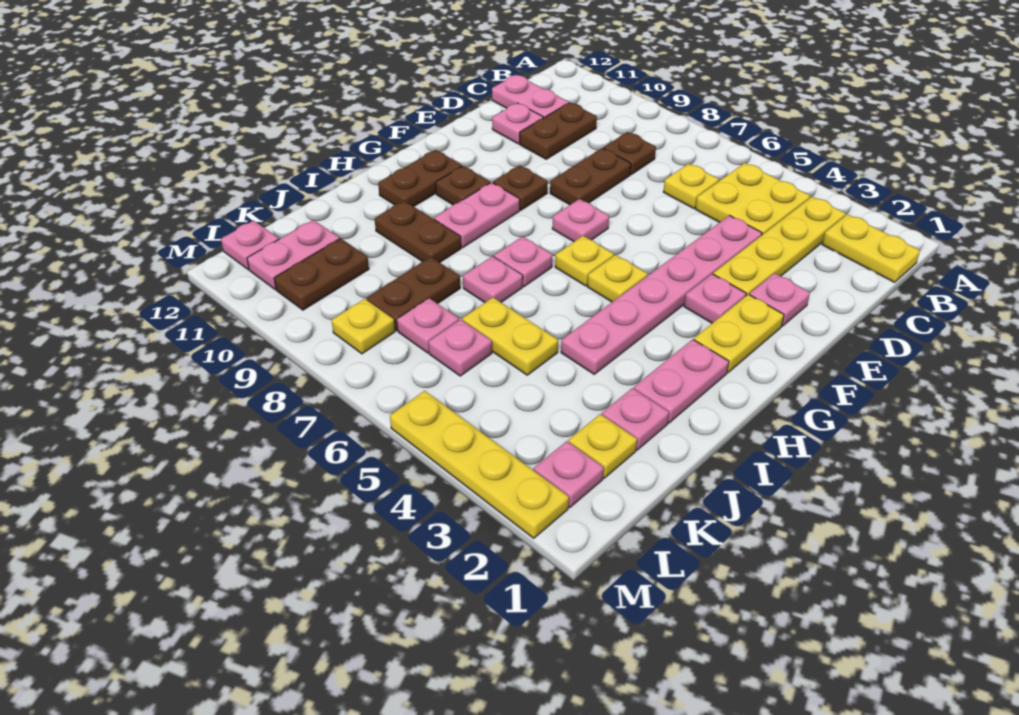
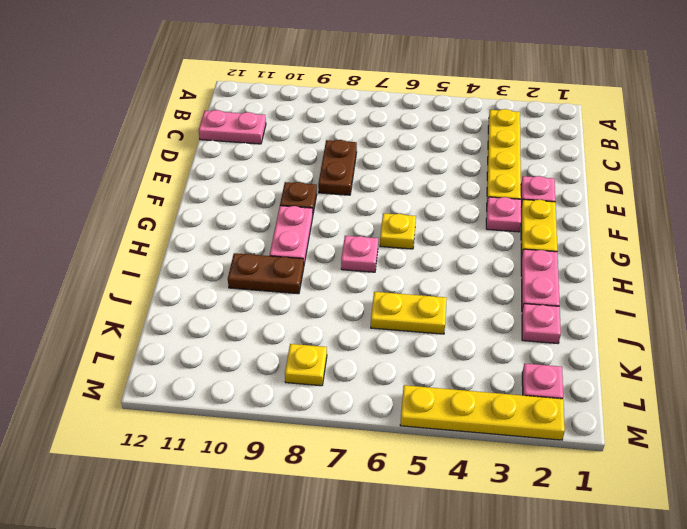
none -> yellow plate B1:B2 level 1
none -> yellow plate B4:C5 level 1
none -> yellow plate C6 level 1
none -> brown plate C8 level 1

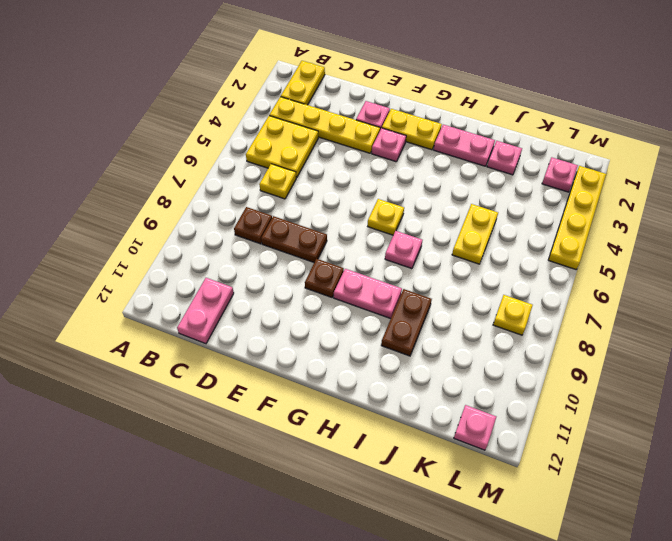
none -> brown plate C10:D10 level 1
none -> pink plate D4:I4 level 1
none -> pink plate D11 level 1
none -> pink plate F7 level 1

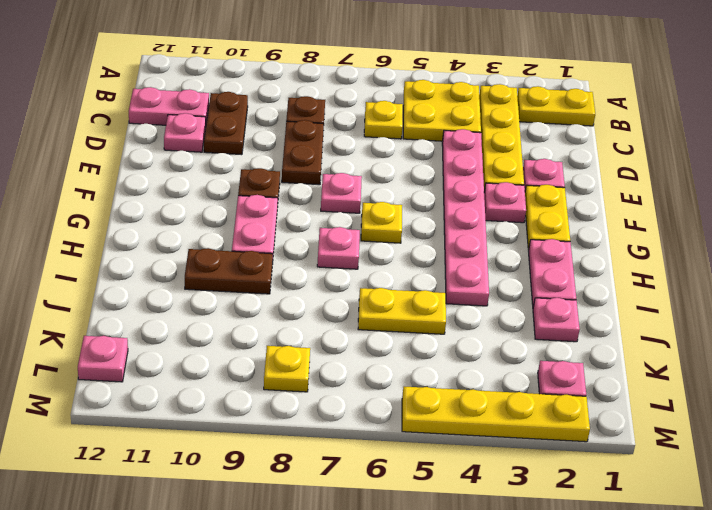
none -> yellow plate G5 level 1
none -> brown plate G10 level 1
none -> brown plate G11:H11 level 1
none -> pink plate I7 level 1

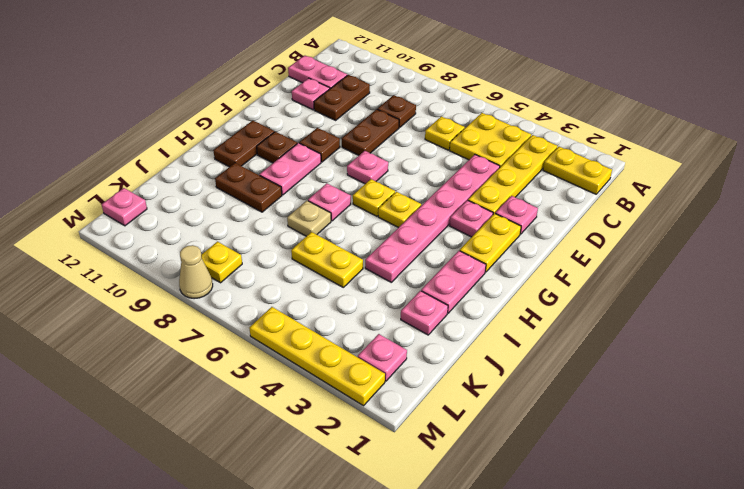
tan plate I7 level 1 -> pink plate I7 level 1
tan cone M8 level 1 -> none
none -> brown plate J8:K8 level 1
none -> yellow plate K2 level 1
none -> pink plate K6 level 1
none -> pink plate K7 level 1

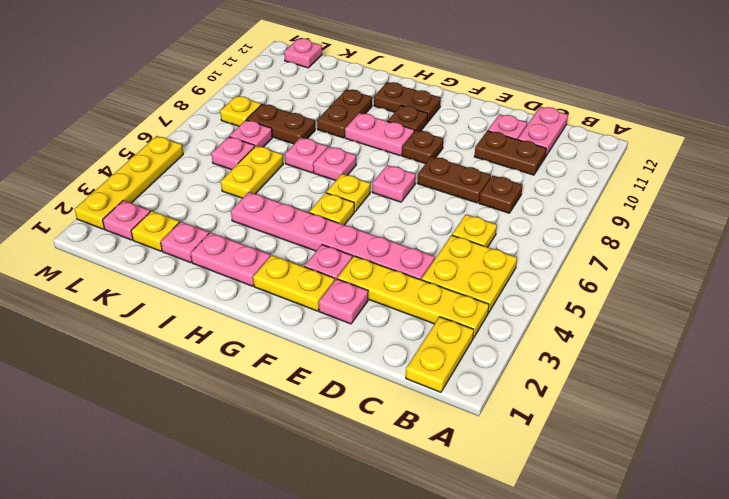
none -> brown plate K10:L10 level 1
none -> pink plate K11:L11 level 1

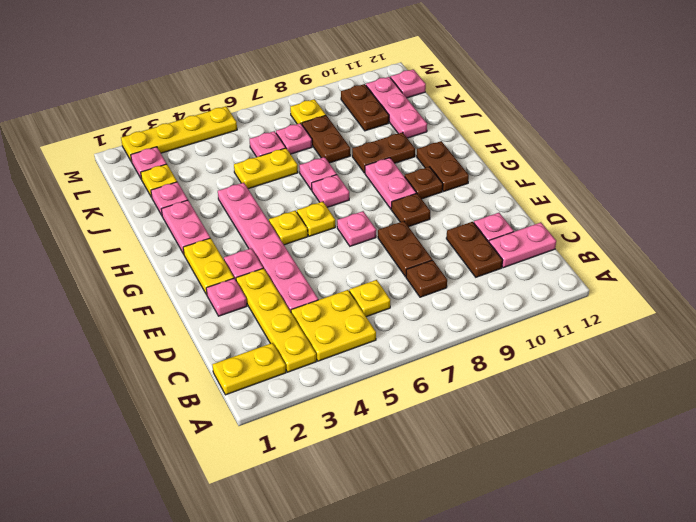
pink plate J11:L11 level 1 -> pink plate K11:L11 level 1

